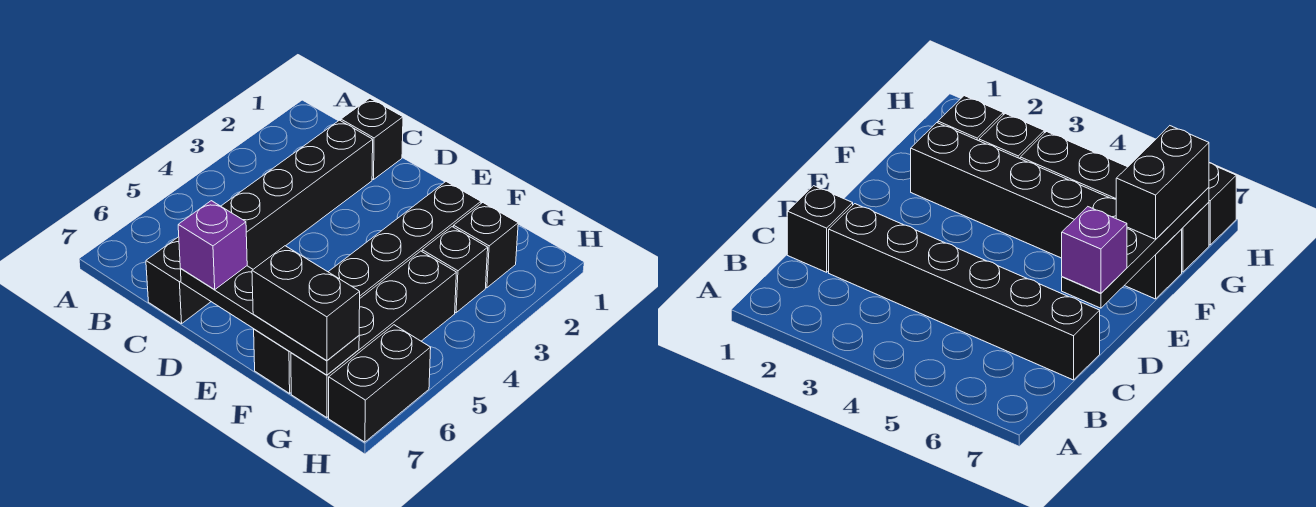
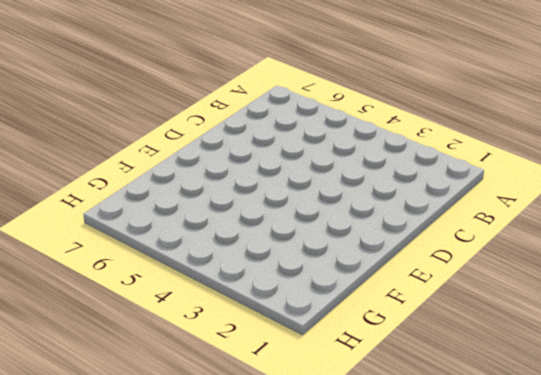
none -> black brick C1 level 1
none -> black brick C2:C7 level 1

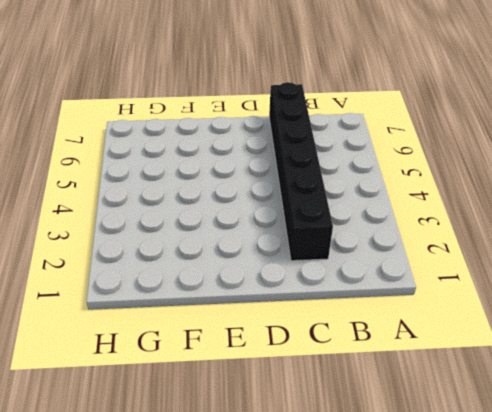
none -> black brick C1 level 1
none -> black brick F2:F7 level 1

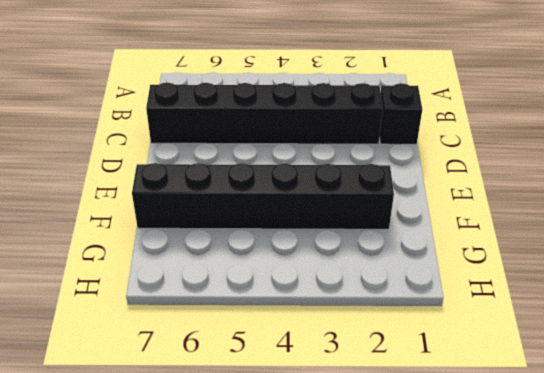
none -> black brick G2 level 1
none -> black brick G3 level 1

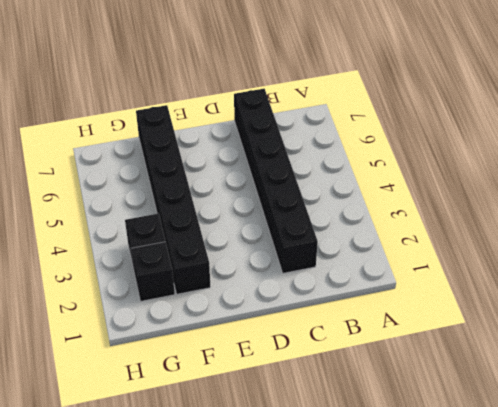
none -> black brick C1 level 1
none -> black brick G4:G7 level 1

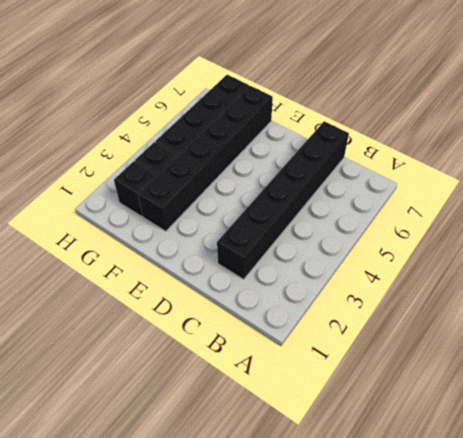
none -> black brick C1 level 1
none -> black brick H6:H7 level 1

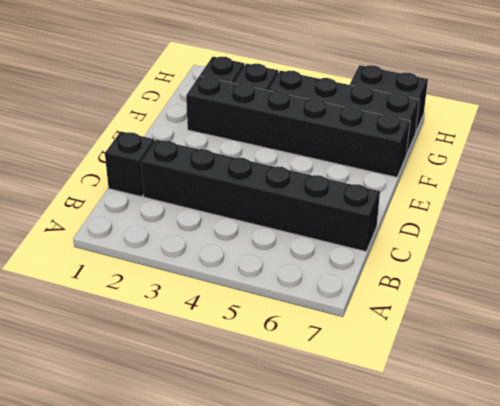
none -> black plate D7:G7 level 2
none -> purple brick D7 level 3

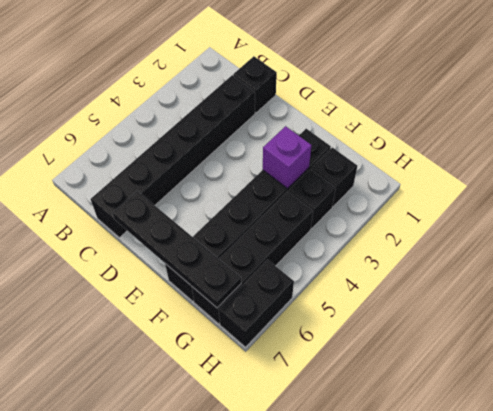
purple brick F3 level 2 -> purple brick D7 level 3
none -> black brick F7:G7 level 3

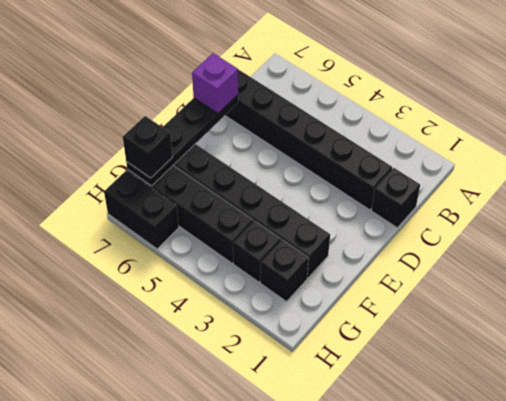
black brick G7 level 3 -> black brick F7:G7 level 3

